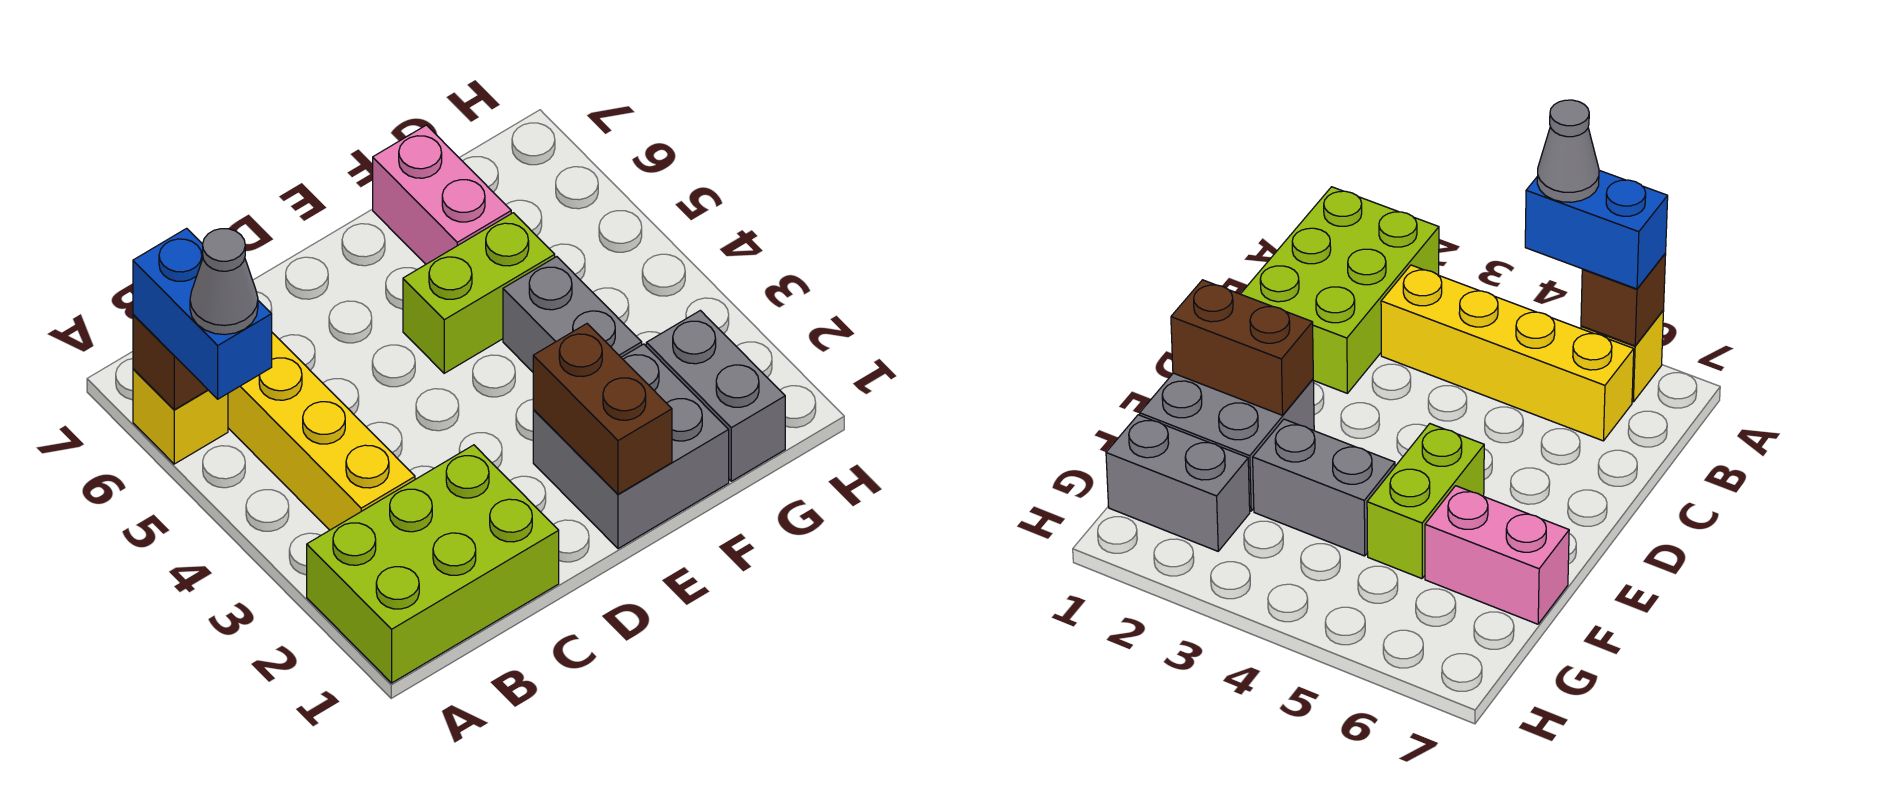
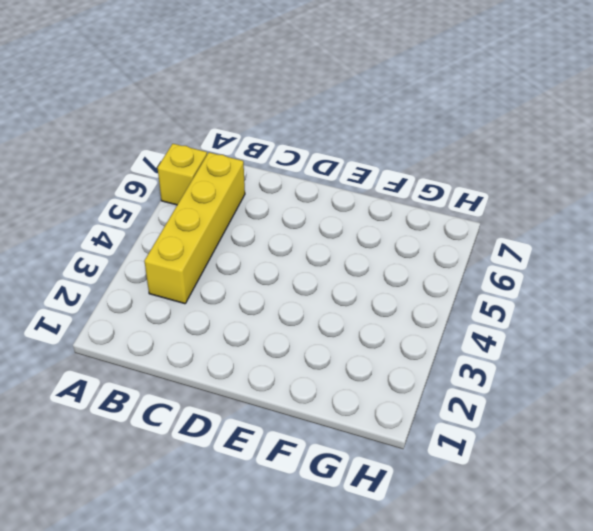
none -> lime brick A1:C2 level 1
none -> grey brick E1:F2 level 1
none -> lime brick E5:F5 level 1

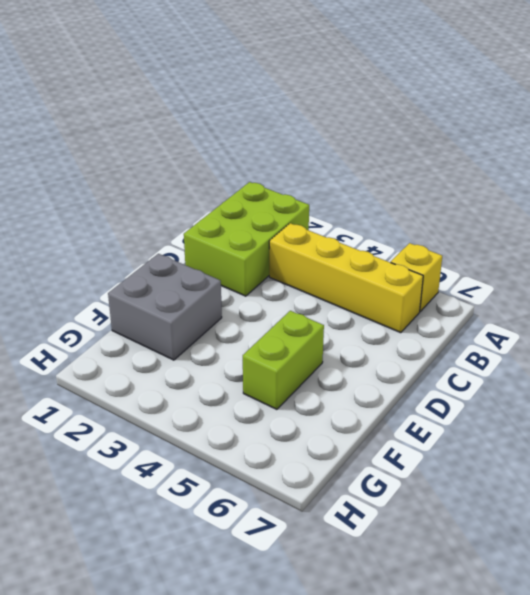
none -> grey brick F3:F4 level 1
none -> pink brick F6:F7 level 1
none -> grey brick G1:G2 level 1

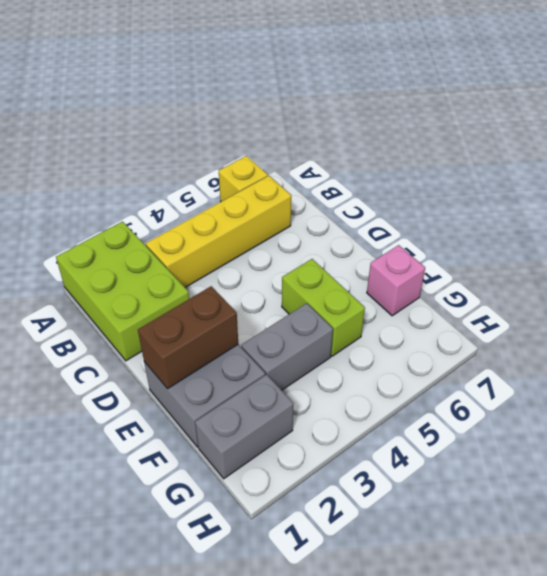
pink brick F7 level 1 -> pink brick F6:F7 level 1
none -> brown brick A6 level 2
none -> blue brick A5:A6 level 3
none -> grey cone A5 level 4

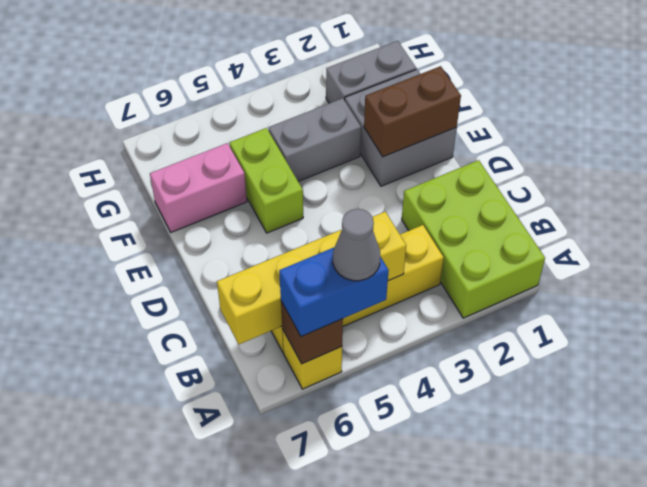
yellow brick B4:B7 level 2 -> none

